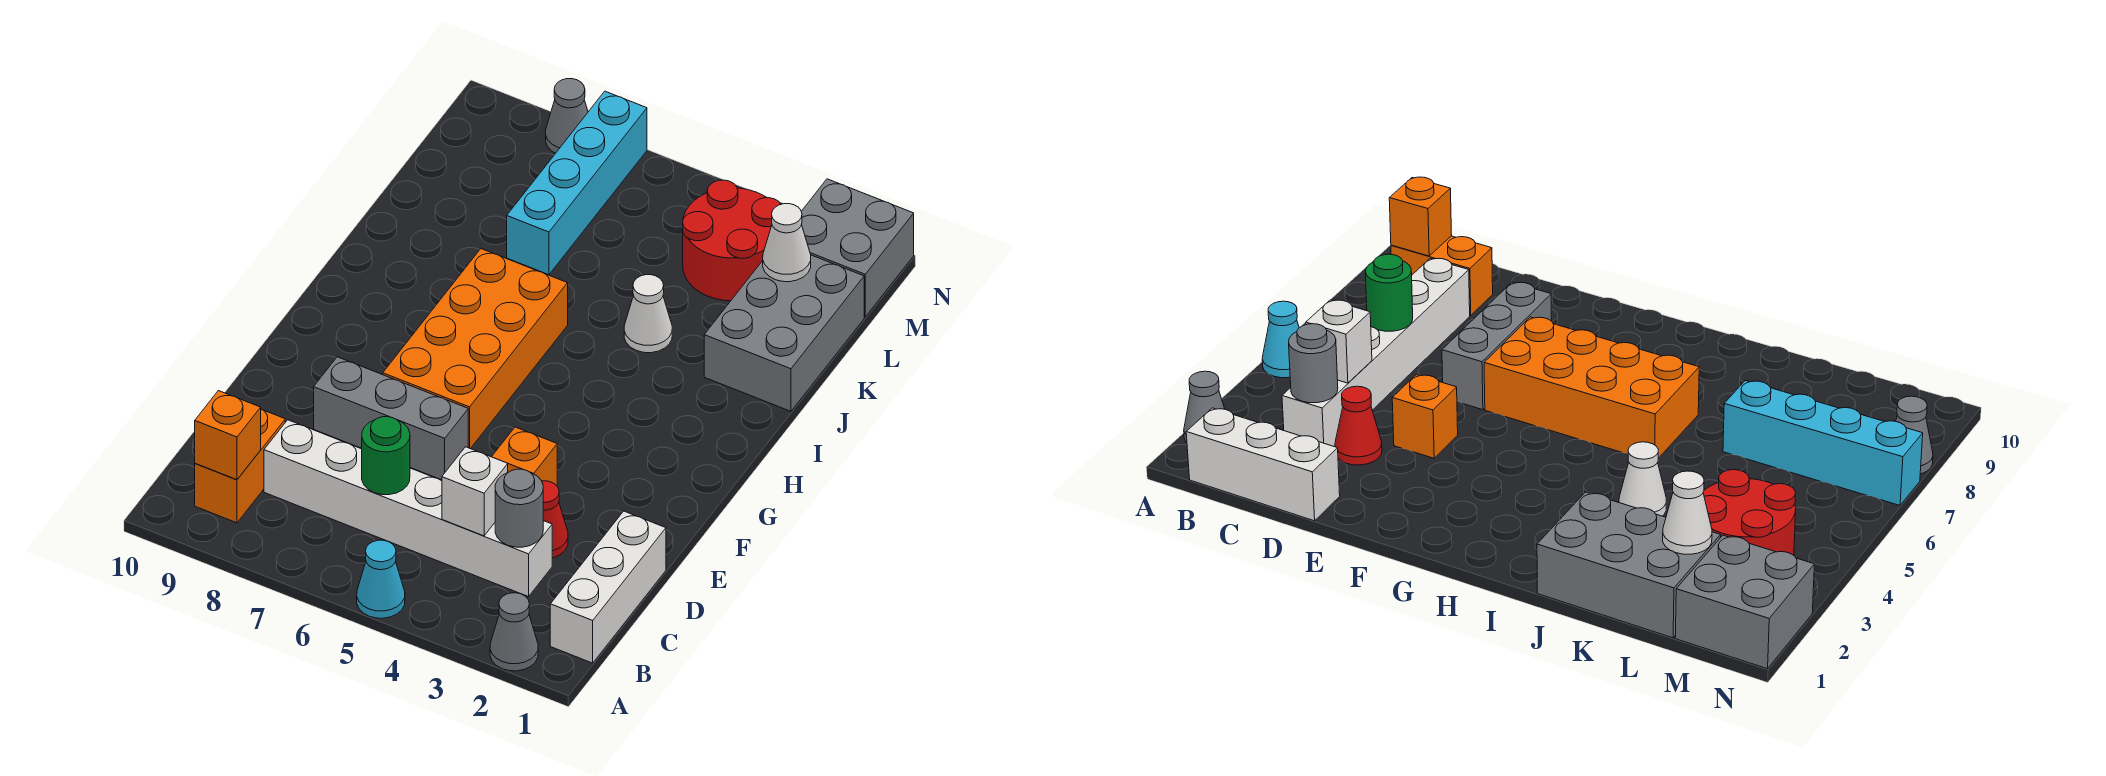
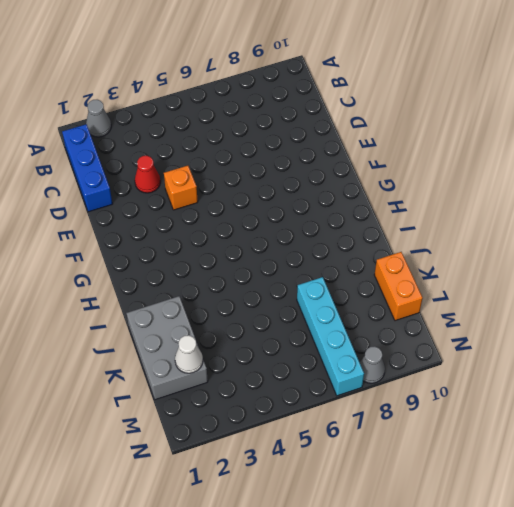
blue brick B1:D1 level 1 -> white brick B1:D1 level 1
orange brick K10:L10 level 1 -> orange brick B9:C9 level 1
none -> cyan cone A5 level 1
none -> white brick C3:C8 level 1
none -> grey brick E6:E8 level 1

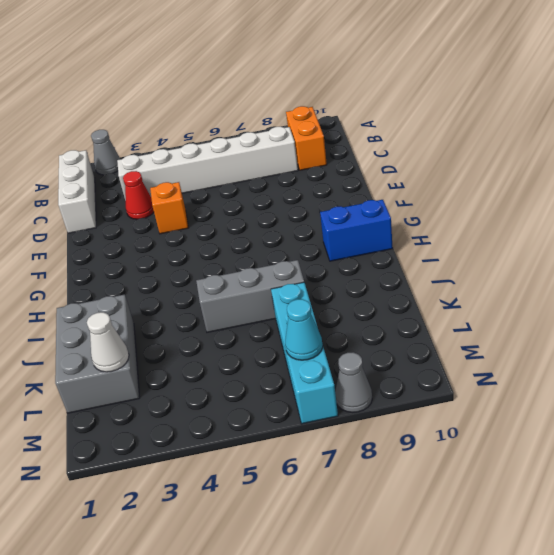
blue brick H9:H10 level 1 -> none
grey brick J5:J7 level 1 -> grey brick E6:E8 level 1
cyan cone M7 level 2 -> cyan cone A5 level 1
none -> orange brick F6:I7 level 1
none -> white cone J4 level 1
none -> red round brick L3:M4 level 1

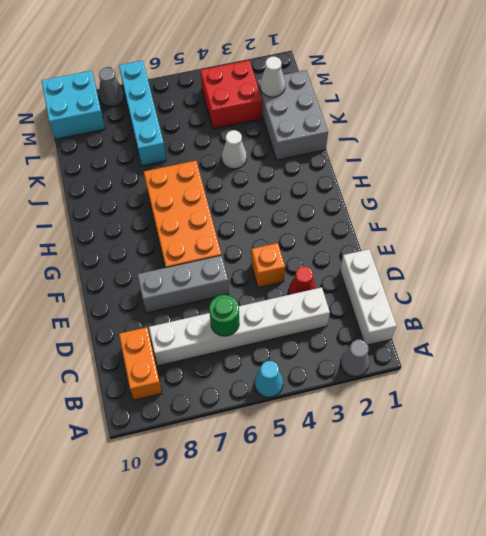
red brick L3:M4 level 1 -> red round brick L3:M4 level 1
cyan brick M9:N10 level 1 -> none
none -> grey brick M1:N2 level 1
none -> orange brick B9 level 2
none -> grey round brick C3 level 2

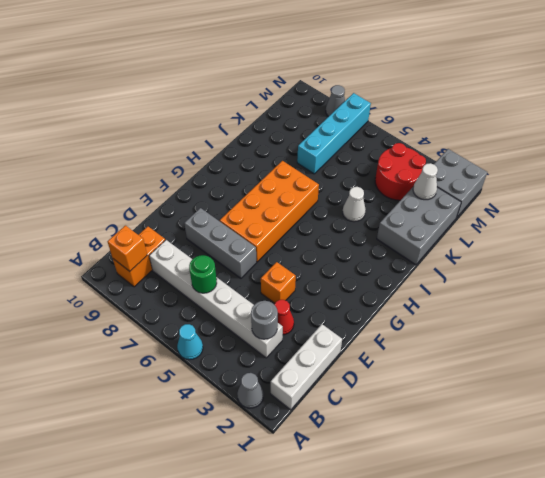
none -> white brick C4 level 2

